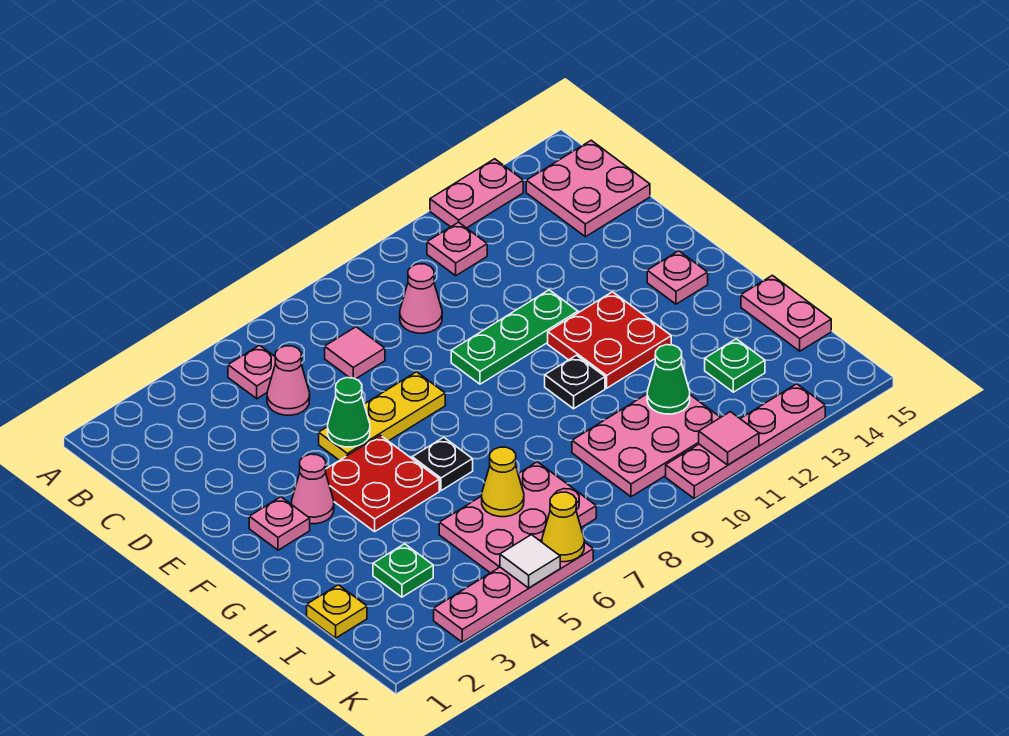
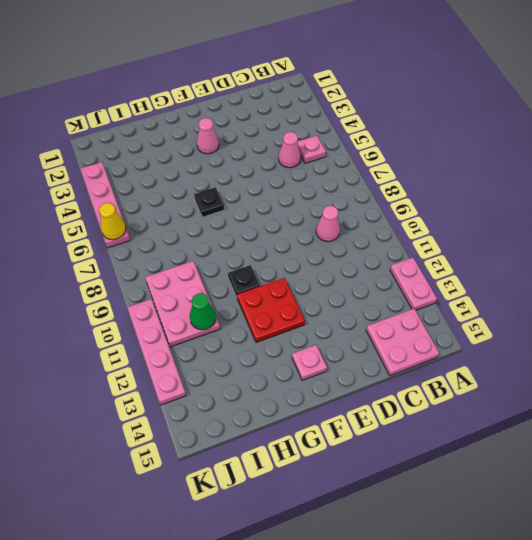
none -> pink plate B11 level 1
none -> pink tile C7 level 1
none -> yellow plate E5:E7 level 1
none -> green plate E9:E11 level 1

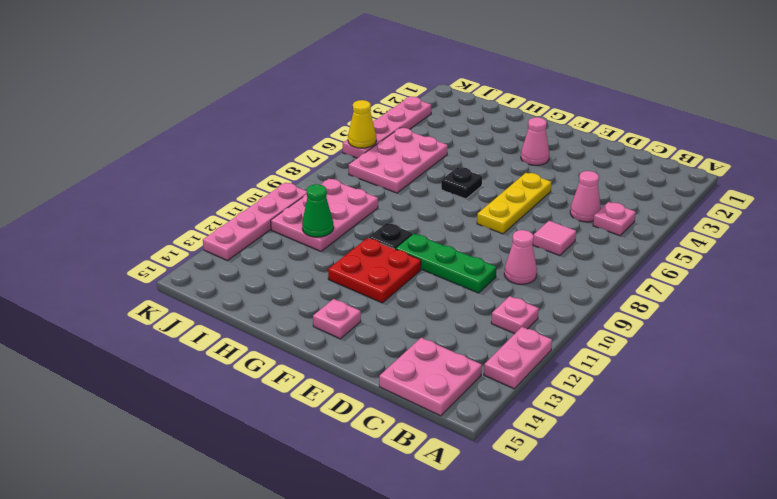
green plate D10:F10 level 1 -> green plate E9:E11 level 1
none -> pink plate F2 level 1
none -> red plate F4:G5 level 1
none -> pink plate H15:I15 level 1
none -> yellow plate I1 level 1

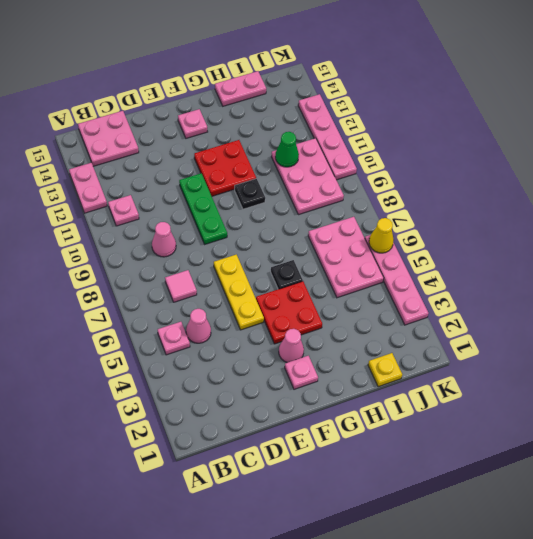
none -> green plate I3 level 1
none -> green plate I13 level 1
none -> green cone E5 level 2
none -> yellow cone I6 level 2

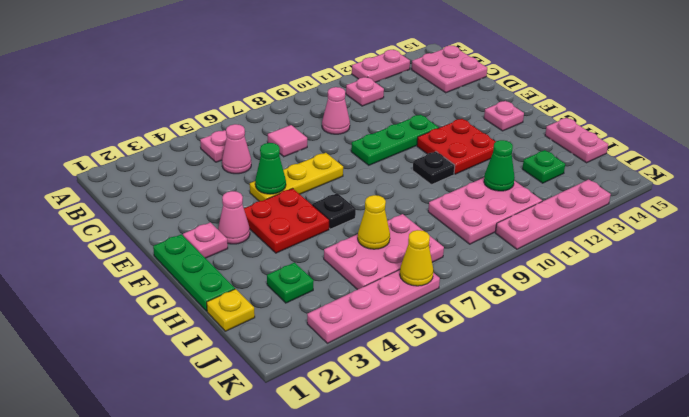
green plate F1:H1 level 1 -> none
none -> white tile K5 level 2
none -> pink tile K11 level 2

